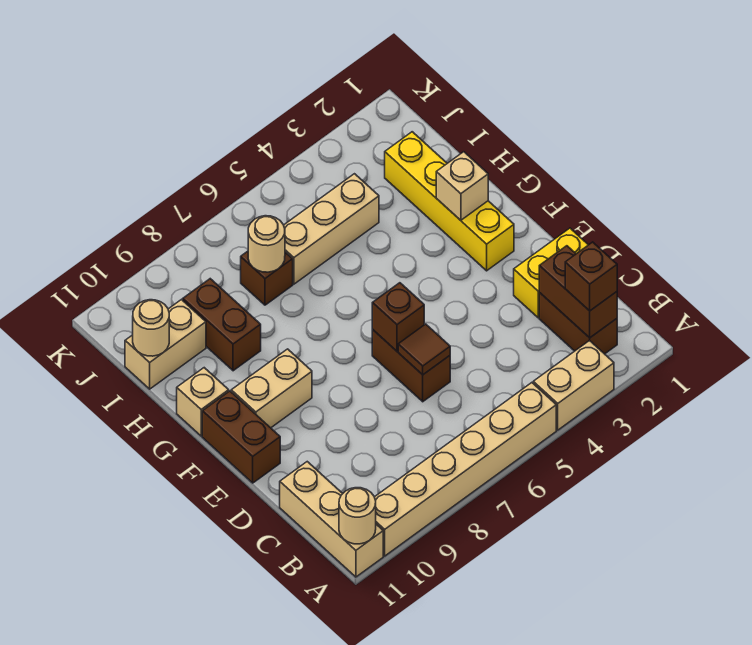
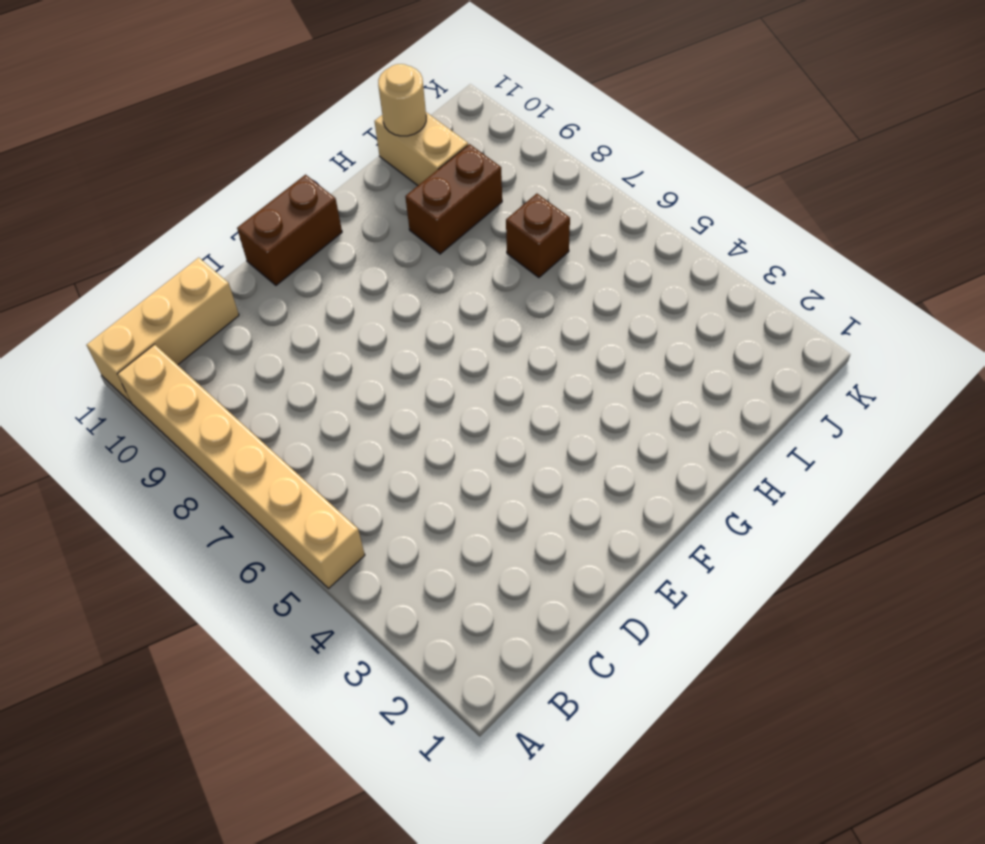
none -> tan brick A3:A4 level 1
none -> brown brick B2:C2 level 1
none -> yellow brick D1:D2 level 1

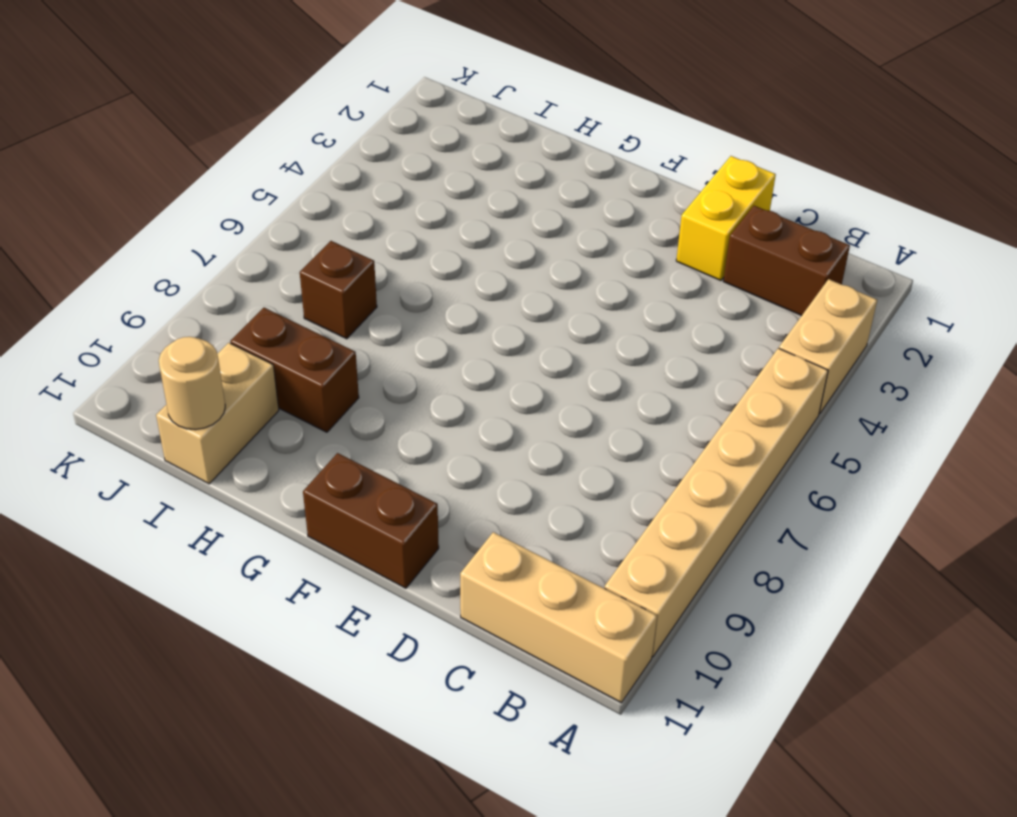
none -> brown brick D6:E6 level 1
none -> yellow brick F2:I2 level 1
none -> tan brick F9:F10 level 1

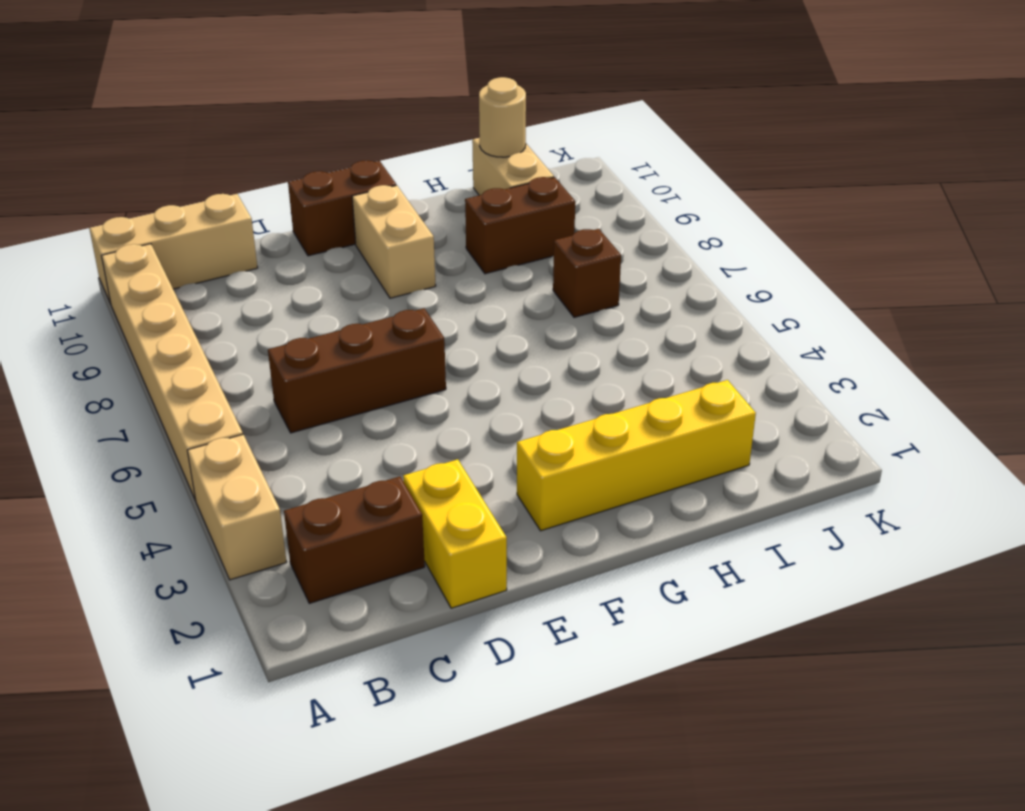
brown brick C6:E6 level 1 -> brown brick D6:E6 level 1
none -> tan brick G11 level 1
none -> tan brick I4:I6 level 1
none -> tan round brick A11 level 2

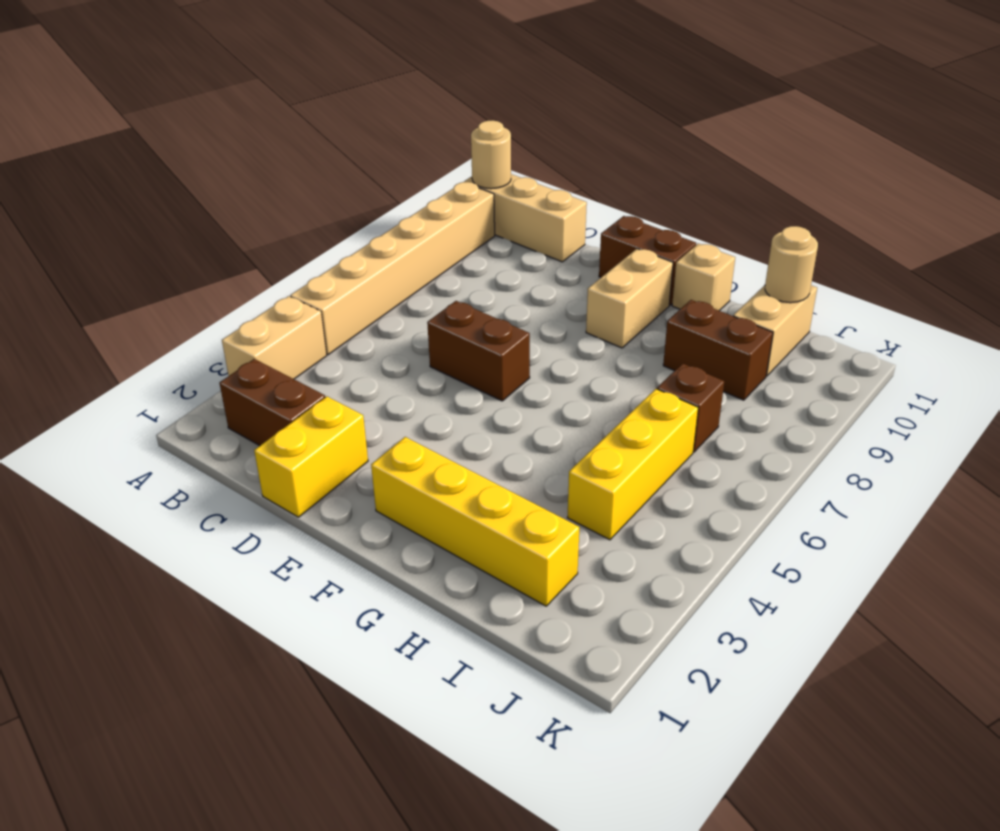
yellow brick I4:I6 level 1 -> tan brick I4:I6 level 1
none -> brown brick B2:C2 level 2
none -> brown tile D6 level 2
none -> brown brick E6 level 2

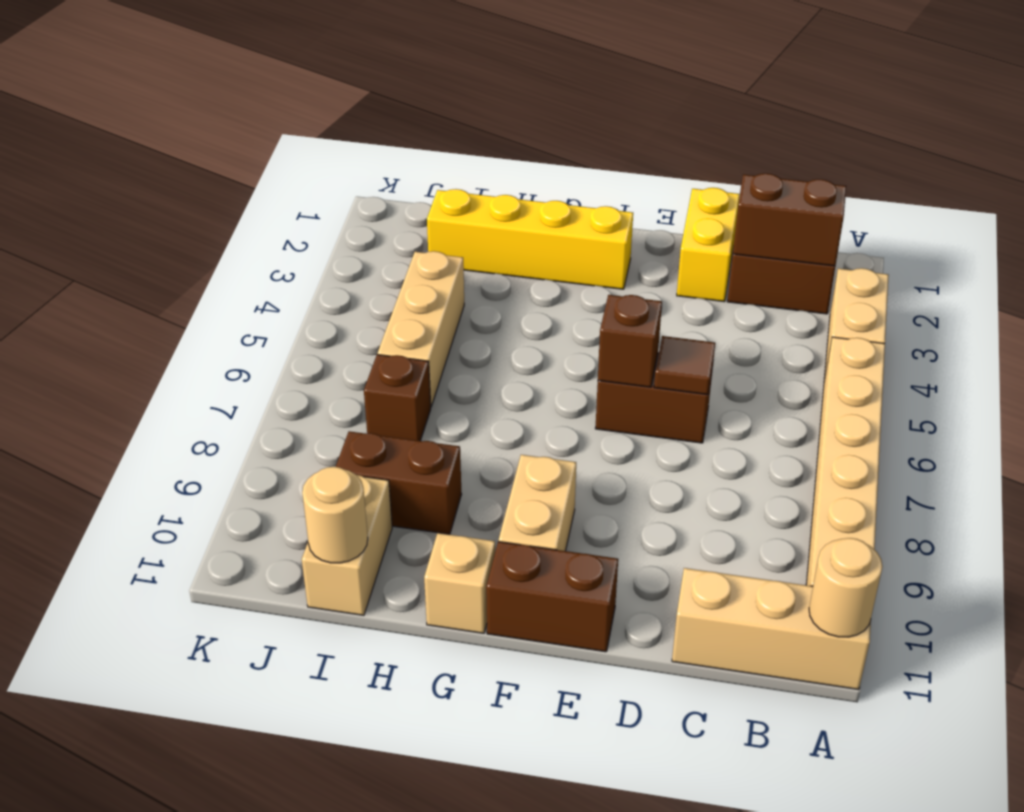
none -> tan brick G2 level 2
none -> tan round brick I7 level 2
none -> brown brick B2 level 3

